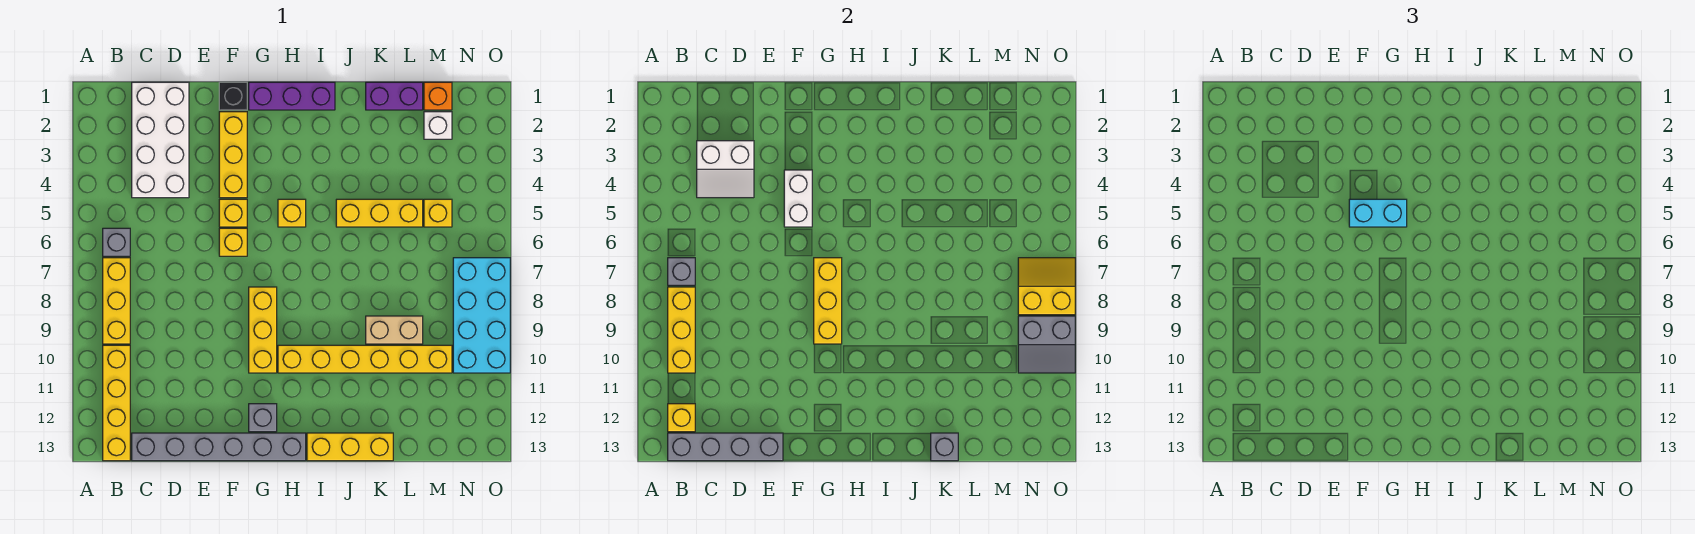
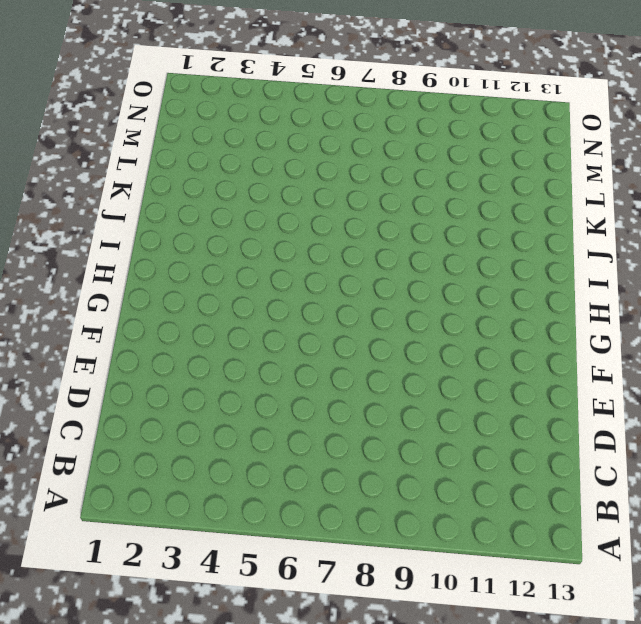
none -> grey brick B6 level 1
none -> yellow brick B7:B9 level 1
none -> yellow brick B10:B13 level 1
none -> white brick C1:D4 level 1

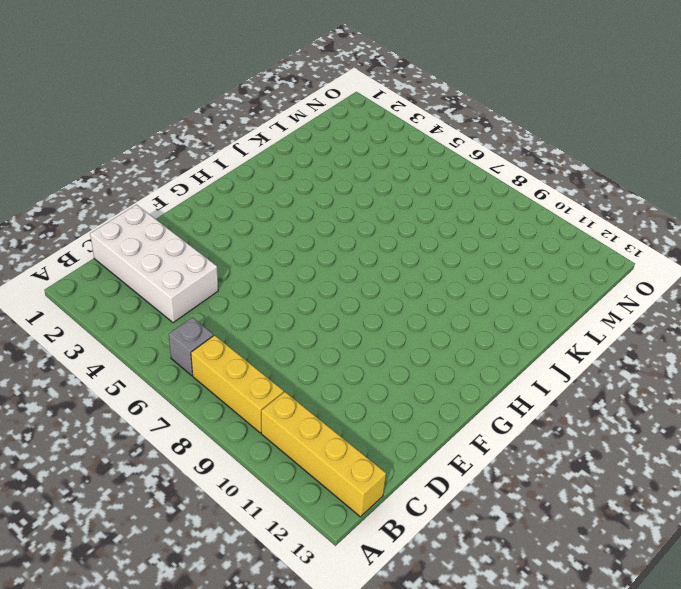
none -> grey brick C13:H13 level 1
none -> black brick F1 level 1
none -> yellow brick F2:F4 level 1
none -> yellow brick F5 level 1

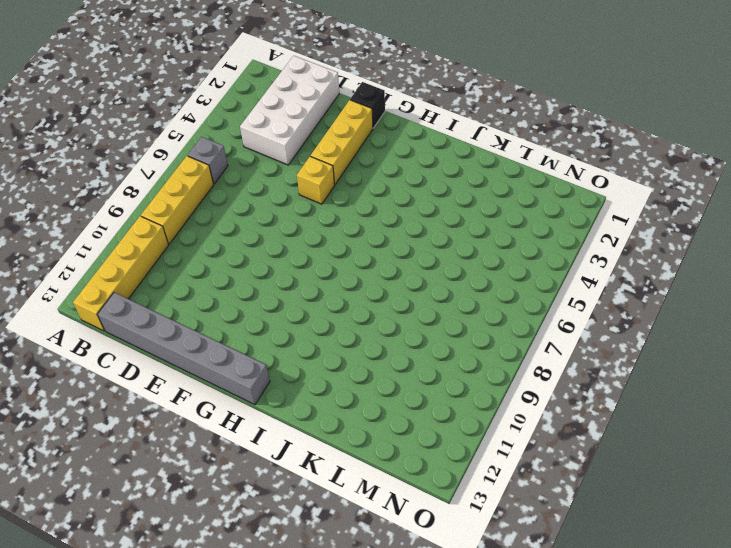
none -> yellow brick F6 level 1
none -> purple brick G1:I1 level 1
none -> yellow brick G8:G10 level 1
none -> grey brick G12 level 1

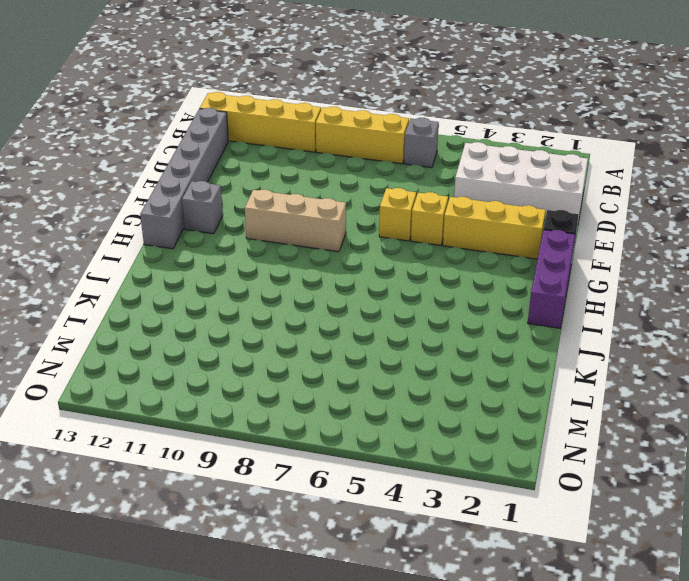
tan brick G8:G10 level 1 -> yellow brick G8:G10 level 1
none -> yellow brick H5 level 1
none -> yellow brick H10:M10 level 1
none -> yellow brick I13:K13 level 1
none -> yellow brick J5:L5 level 1

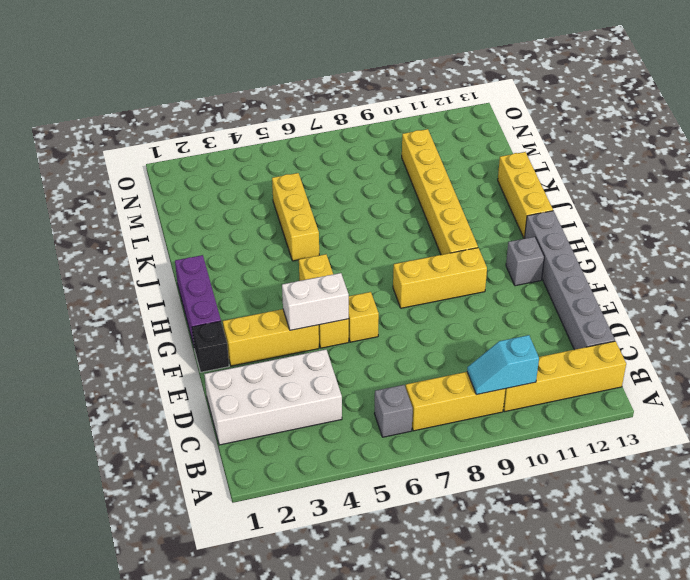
cyan slope B9:B10 level 2 top 10 -> yellow brick B8:B10 level 2
none -> purple brick K1:L1 level 1
none -> tan brick K9:L9 level 1
none -> orange brick M1 level 1
none -> white brick M2 level 1

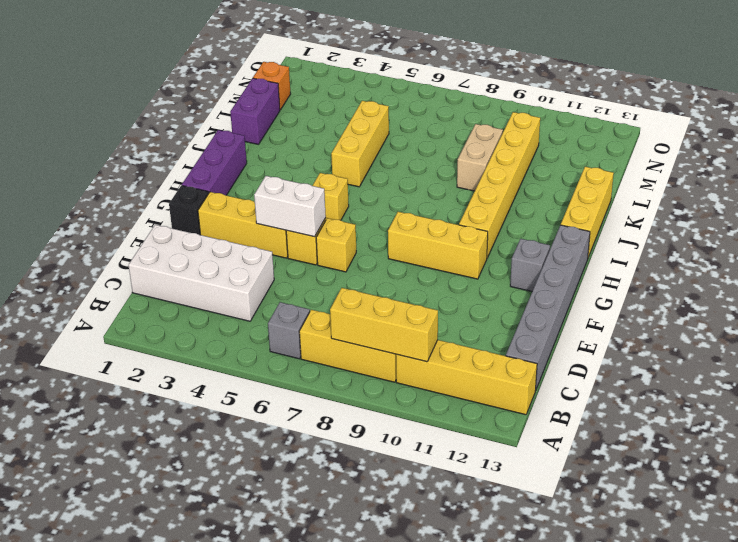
none -> white brick M2 level 1
none -> yellow brick M5 level 1
none -> cyan brick N7:O10 level 1
none -> grey brick B7 level 2

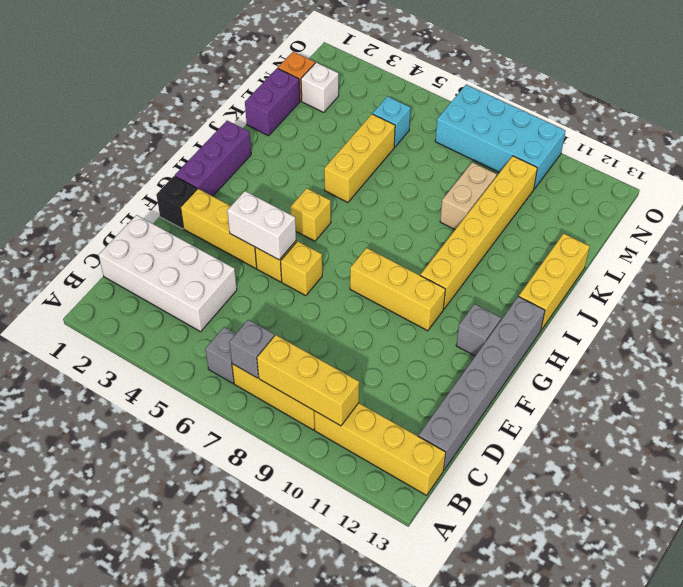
cyan brick M5 level 1 -> yellow brick M5 level 1
none -> yellow brick B12 level 2
none -> grey brick B13:E13 level 2
none -> white slope C3:D4 level 2 top 3
none -> yellow brick G7:G9 level 2

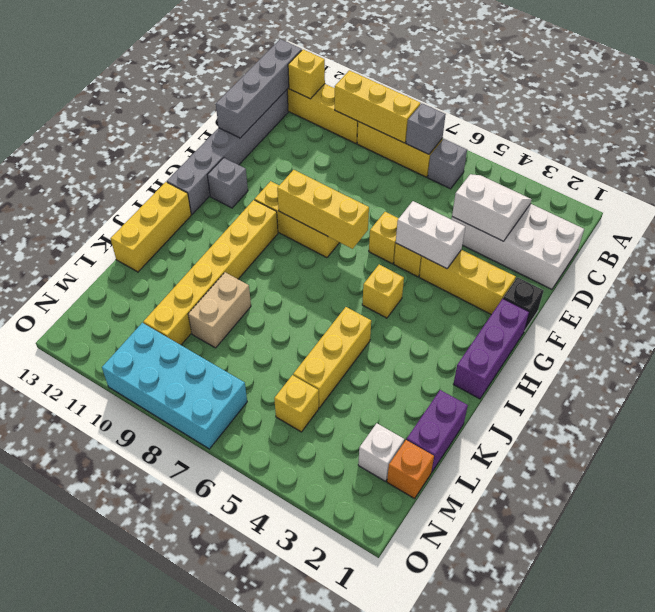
white slope C3:D4 level 2 top D -> white slope C3:D4 level 2 top 3
none -> grey brick K13 level 2
none -> yellow slope N7:O8 level 2 top 8
none -> grey slope N9:O10 level 2 top 9
none -> cyan brick F5:G5 level 3

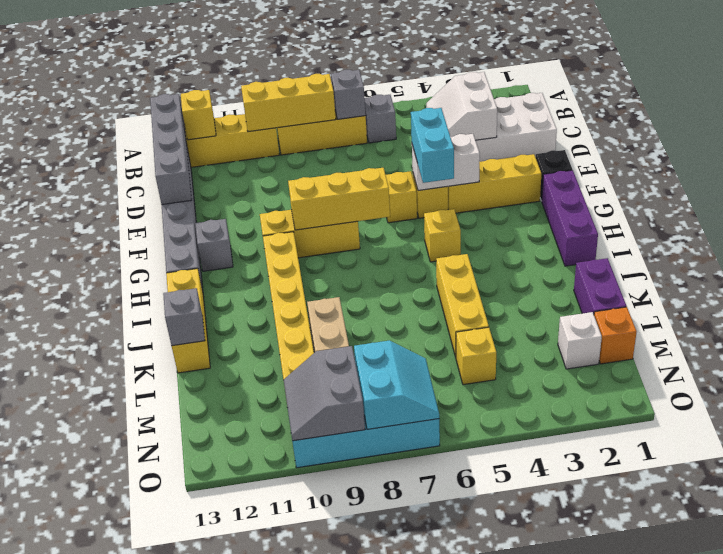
cyan slope N7:O8 level 2 top 8 -> yellow slope N7:O8 level 2 top 8

